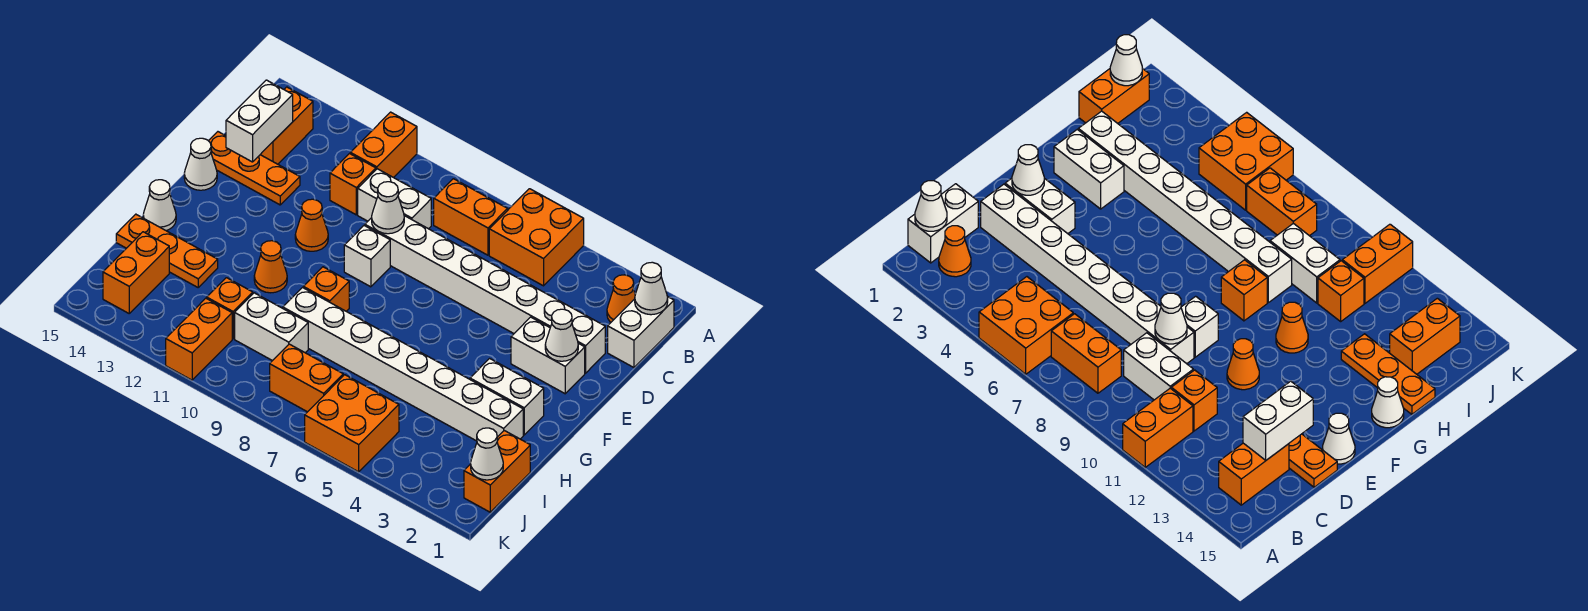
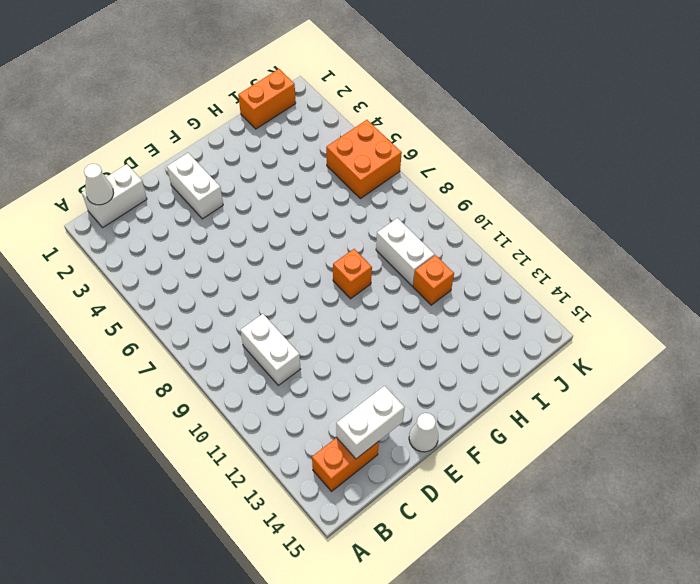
none -> orange brick A5:B6 level 1
none -> orange brick A11:B11 level 1
none -> orange cone B2 level 1
none -> orange brick B7:B8 level 1

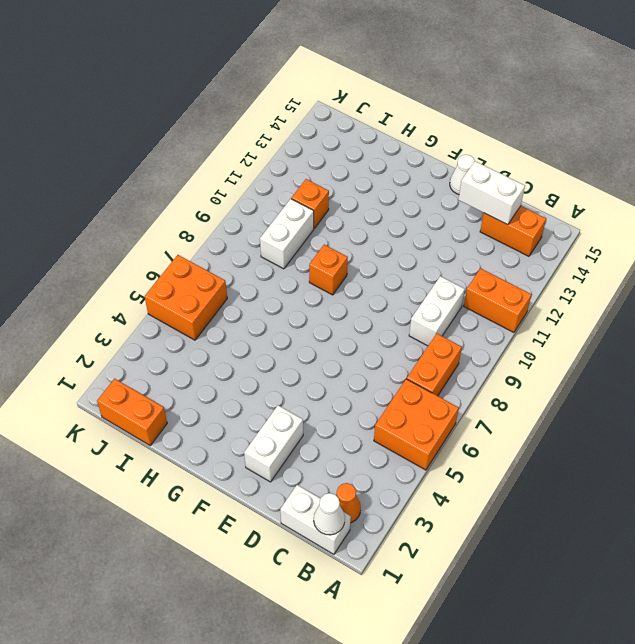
none -> orange brick C11 level 1
none -> white brick D2:D9 level 1
none -> orange plate D13:D15 level 1
none -> white brick E9 level 1

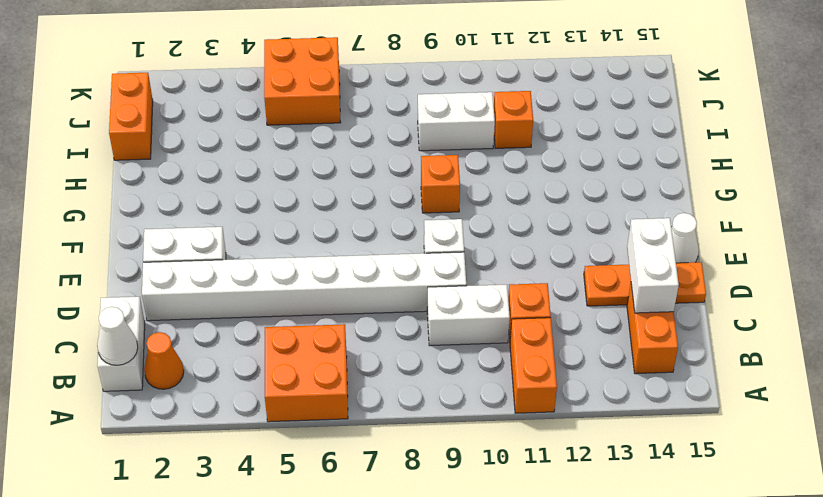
none -> orange brick B7:B8 level 1
none -> orange cone E11 level 1
none -> white brick G2:G3 level 1
none -> orange cone G11 level 1

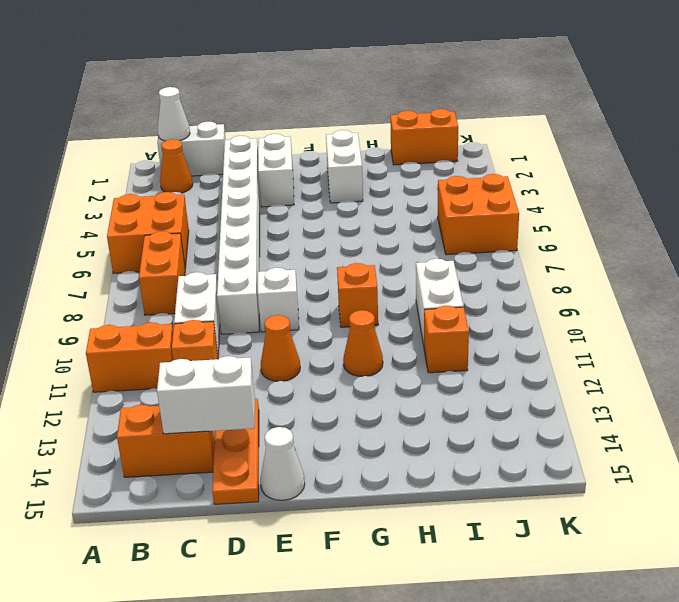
none -> white cone G15 level 1
none -> white brick H2:H9 level 1
none -> orange plate H13:H15 level 1
none -> orange brick I14:J14 level 1

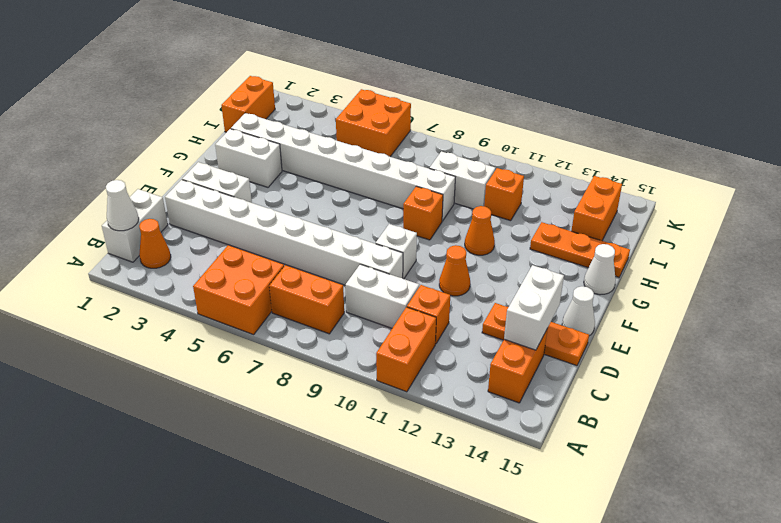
none -> orange brick J7:J8 level 1
none -> orange brick J11:K11 level 1
none -> white cone D9 level 2
none -> white cone E2 level 2

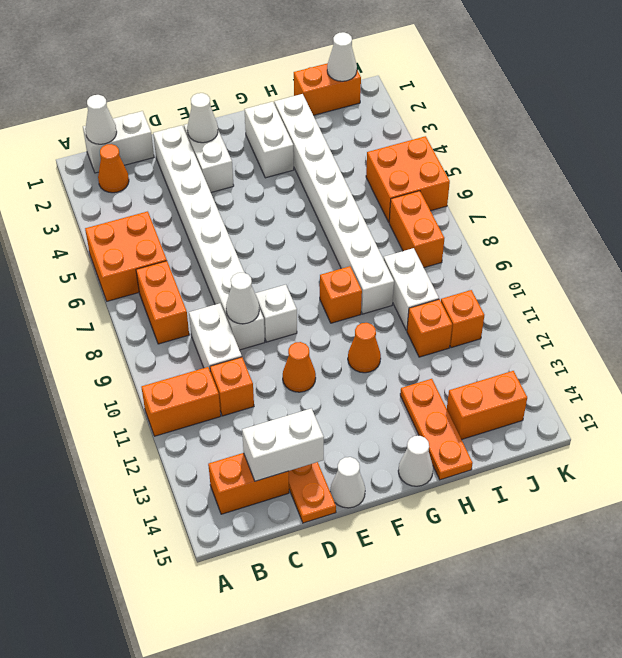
orange brick J11 level 1 -> orange brick J11:K11 level 1

